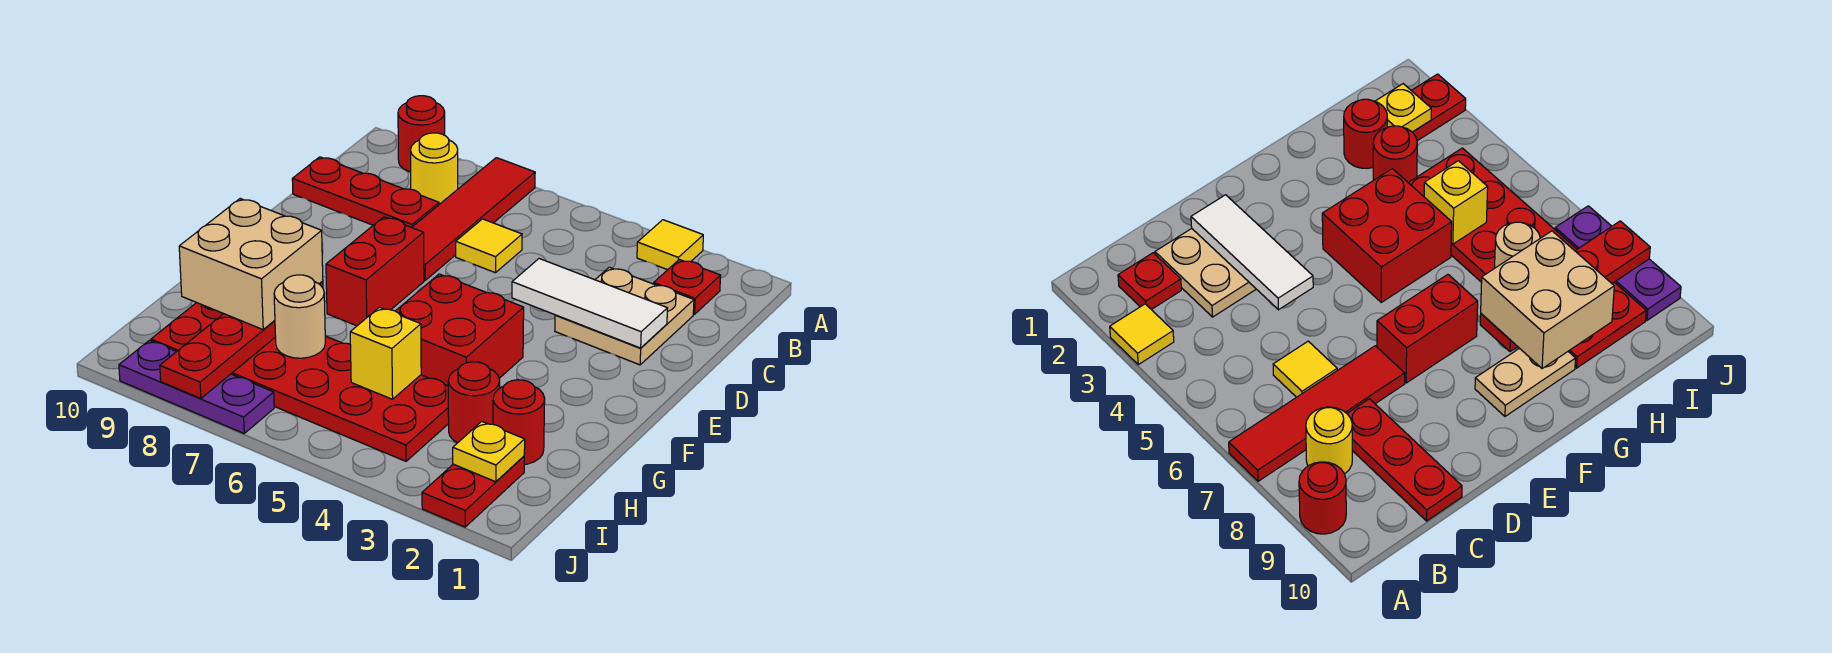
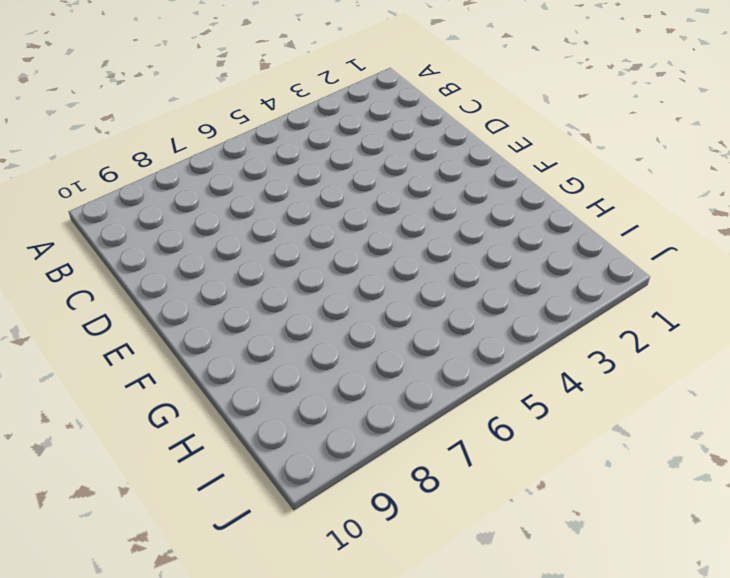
none -> yellow tile A3 level 1
none -> red tile A7:D7 level 1
none -> red round brick A9 level 1

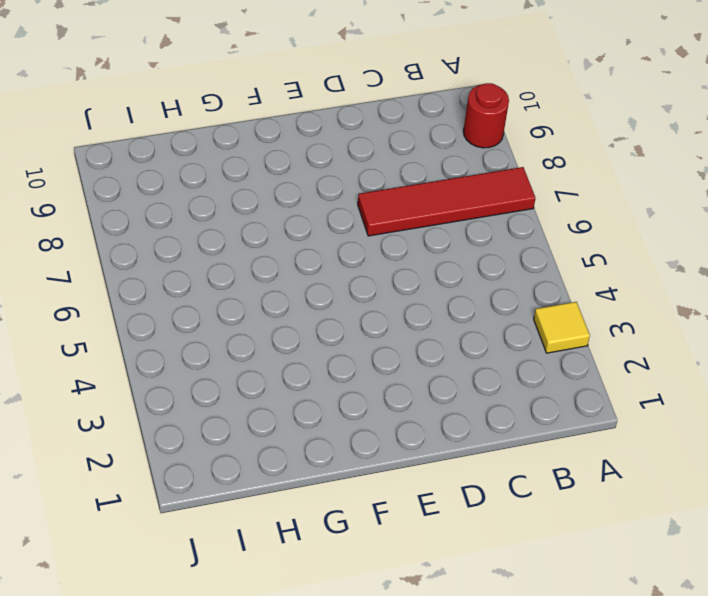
none -> red plate B2 level 1
none -> yellow round brick B8 level 1
none -> tan plate C2:D3 level 1

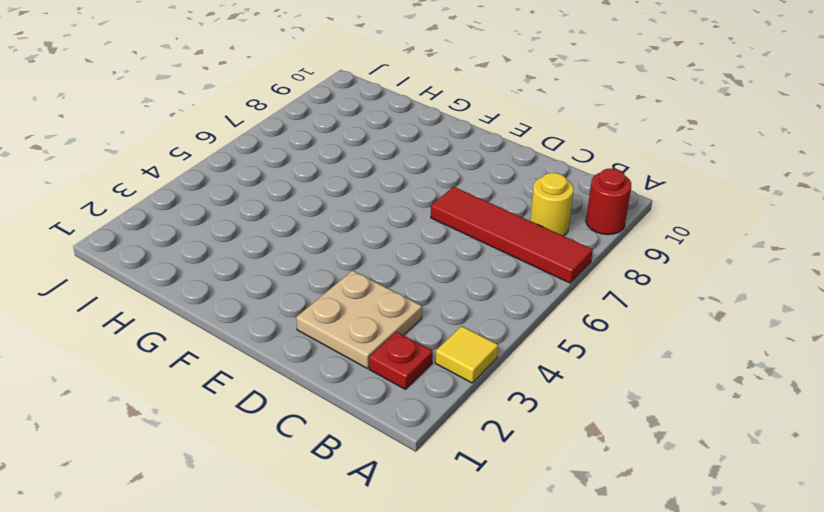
none -> yellow tile C6 level 1
none -> red plate C8:C10 level 1
none -> red brick E7:F7 level 1

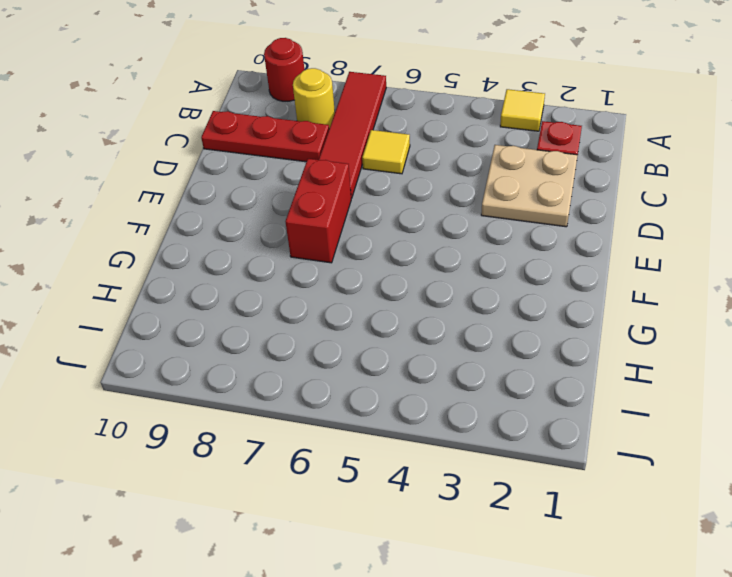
none -> red brick F4:G5 level 1
none -> tan plate F9:G9 level 1
none -> red round brick H2 level 1

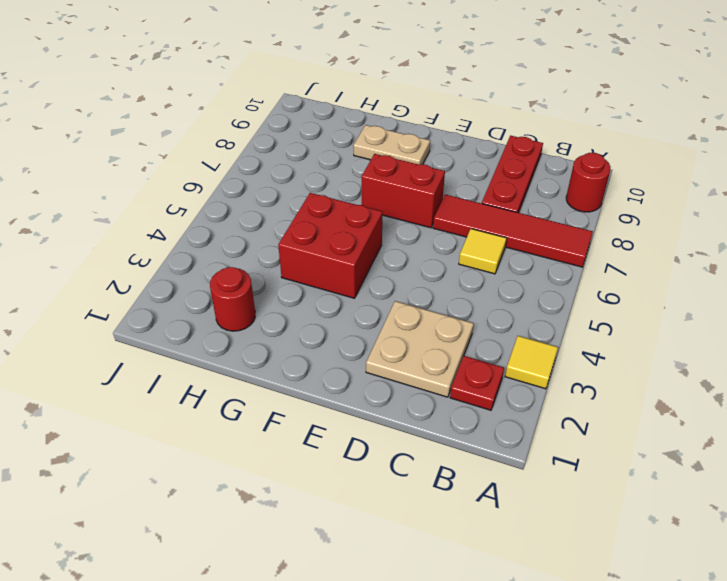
none -> yellow round brick B8 level 1
none -> red round brick H3 level 1
none -> red plate H4:I9 level 1

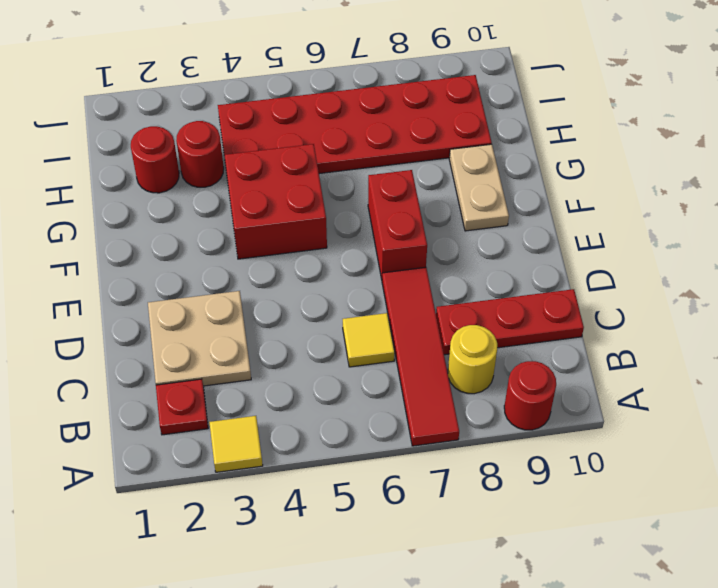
none -> red plate I2:J2 level 1
none -> purple plate J7:J9 level 1
none -> white tile D2:D4 level 2

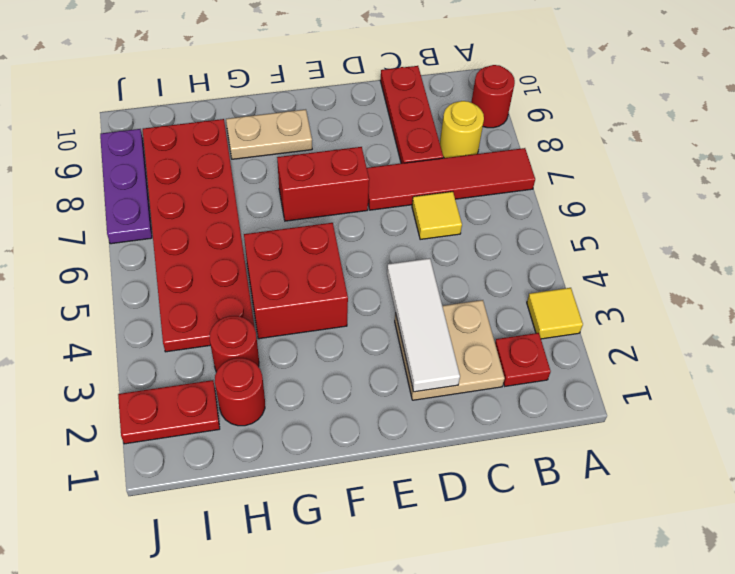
none -> red plate G8:J8 level 2
none -> yellow brick H5 level 2
none -> tan round brick H7 level 2

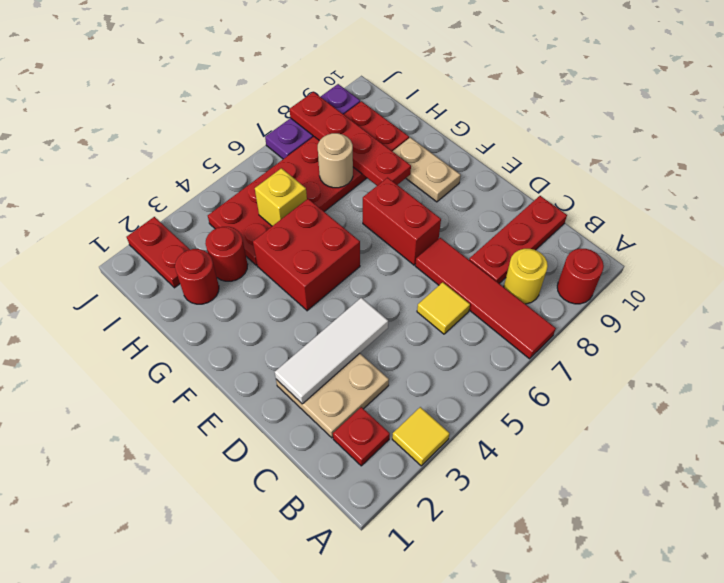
none -> yellow plate I2 level 2
none -> tan brick G8:H9 level 3

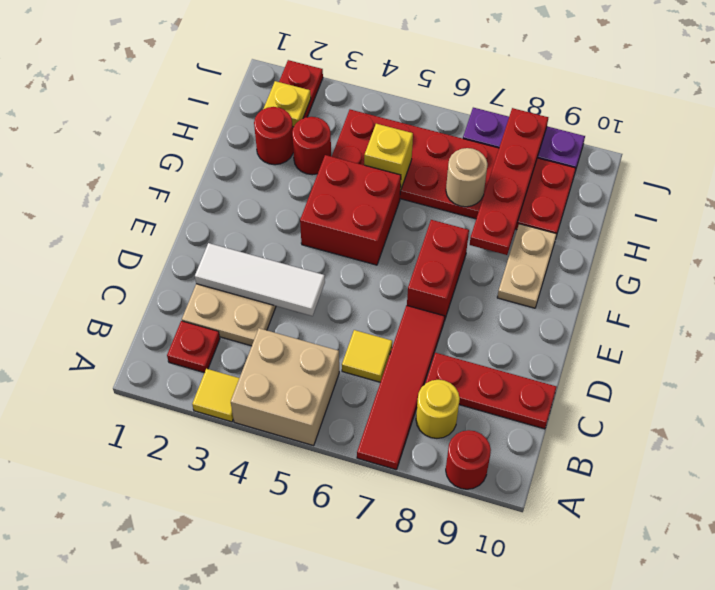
tan brick A4:B5 level 1 -> tan brick G8:H9 level 3

